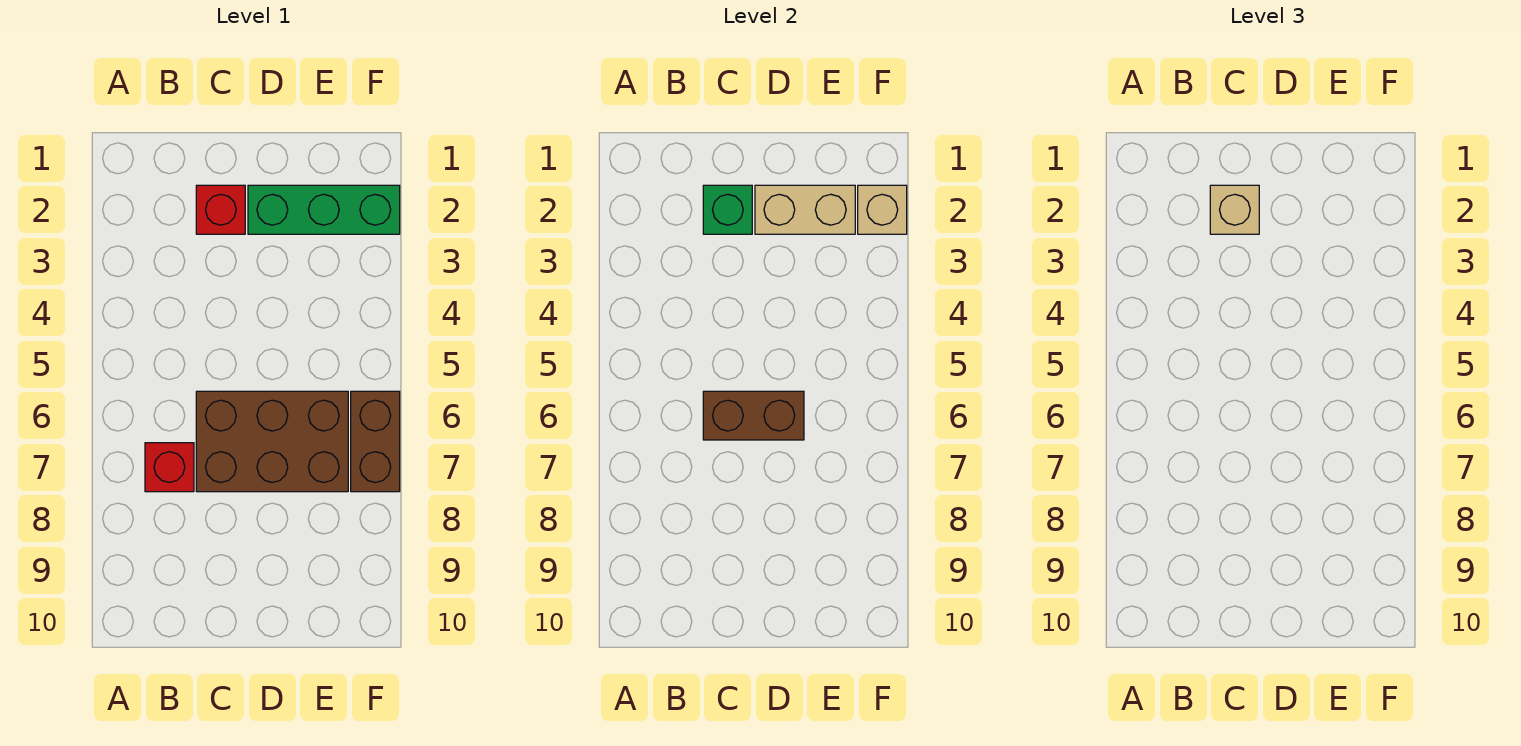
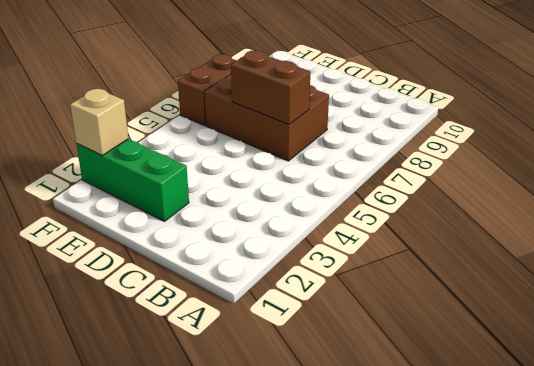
none -> red brick B7 level 1
none -> red brick C2 level 1

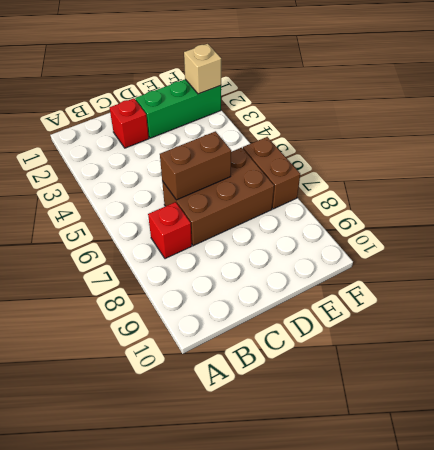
none -> green brick C2 level 2
none -> tan brick D2:E2 level 2

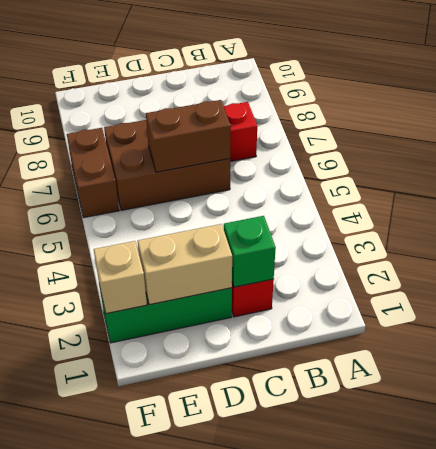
none -> tan brick C2 level 3

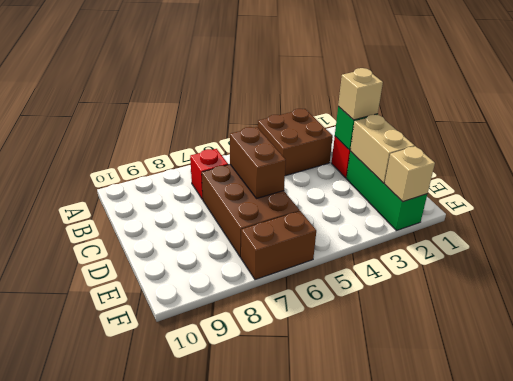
brown brick A3:B4 level 1 -> none

